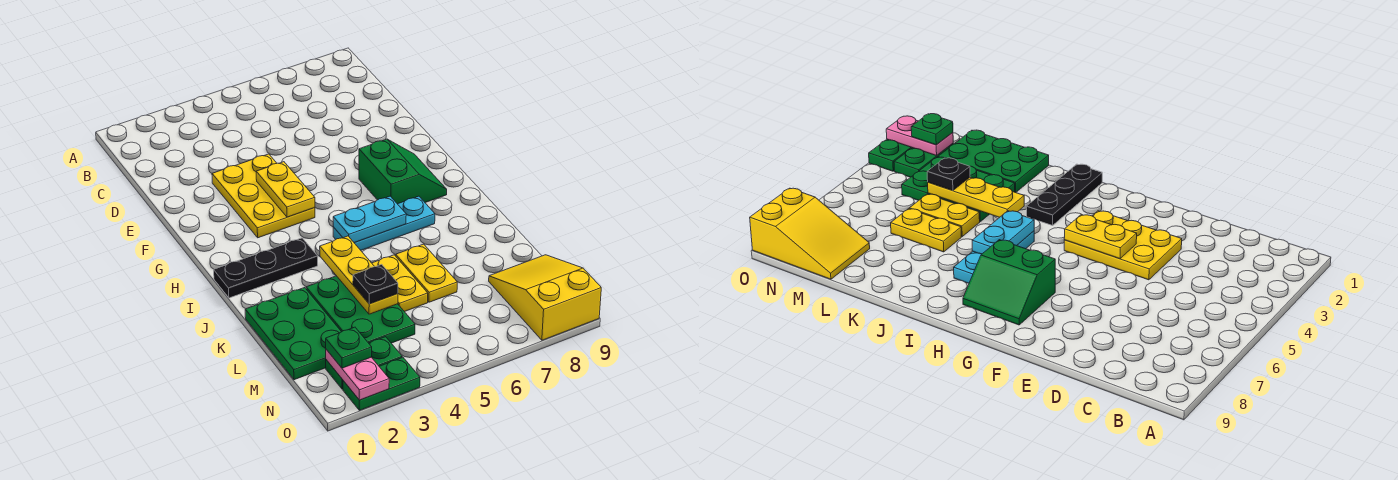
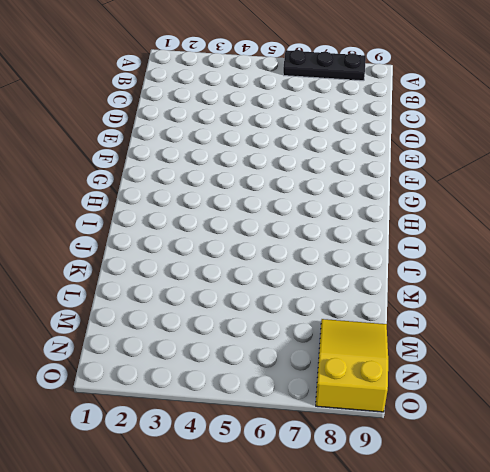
black plate A6:A8 level 1 -> black plate I1:I3 level 1
none -> yellow plate E3:G4 level 1
none -> green slope G7:H8 level 1 top 7
none -> cyan plate I5:I7 level 1

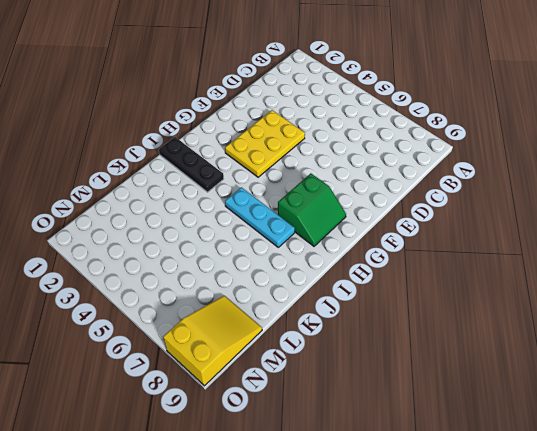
none -> green plate K1:M2 level 1
none -> green plate K3:M4 level 1
none -> yellow plate K5:L5 level 1

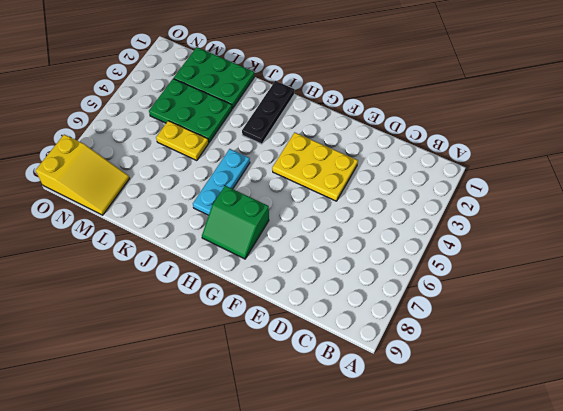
none -> yellow plate K6:L6 level 1
none -> green plate N2:N3 level 1
none -> green plate O2:O3 level 1

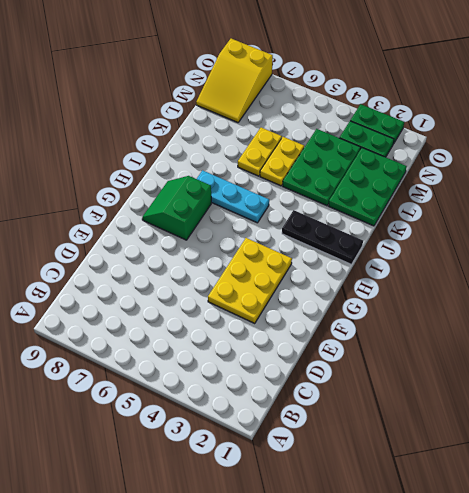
none -> yellow plate F4:G4 level 2
none -> cyan plate I5:I6 level 2
none -> yellow plate J4:L4 level 2

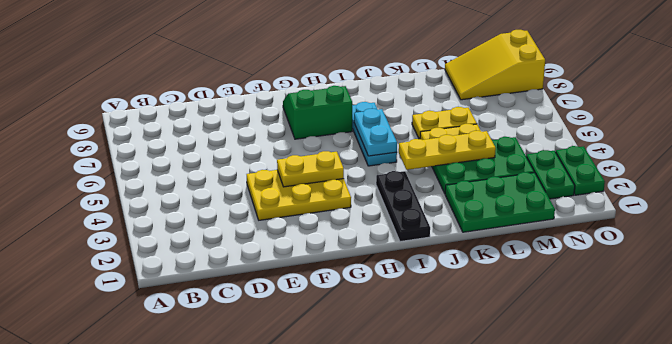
none -> pink plate N2:O2 level 2
none -> black plate L4 level 3
none -> green plate N2 level 3

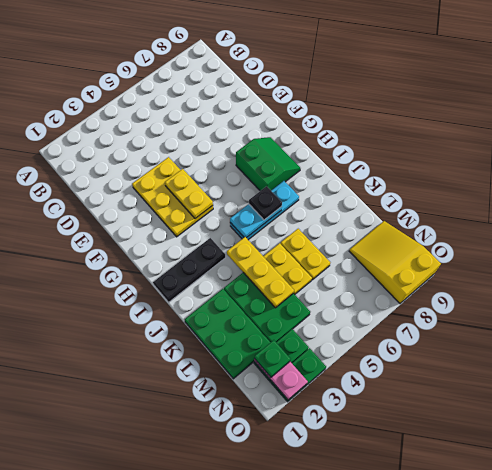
black plate I6 level 3 -> black plate L4 level 3

